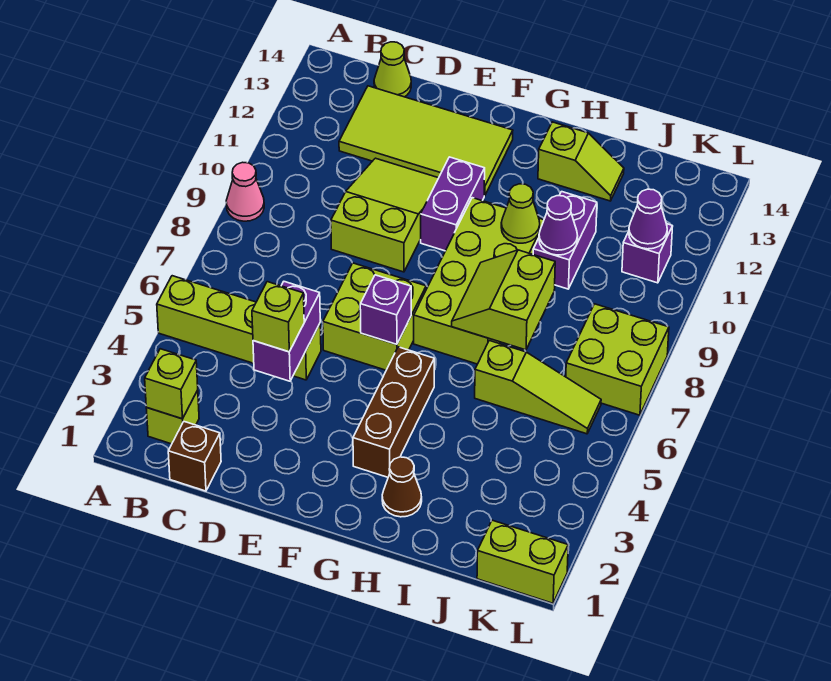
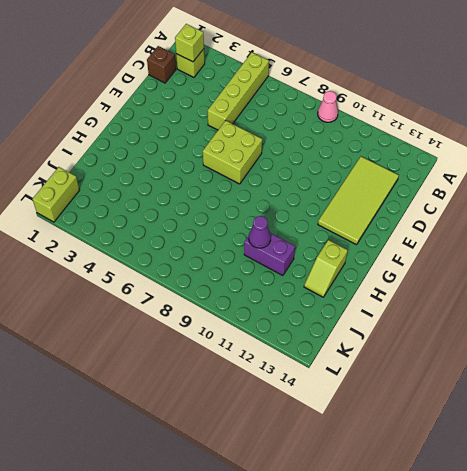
none -> lime cone C14 level 1
none -> lime slope D9:E11 level 1 top 9
none -> purple brick F10:F11 level 1

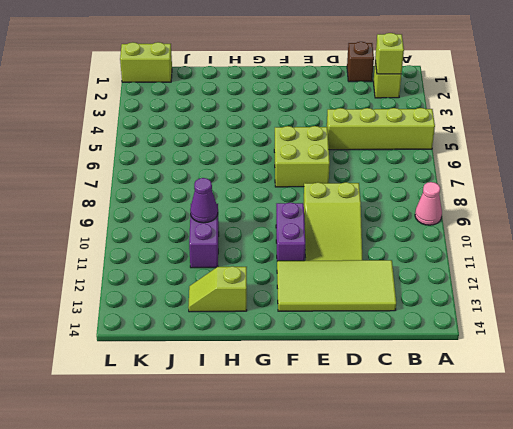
none -> lime cone C14 level 1
none -> brown brick G3:G5 level 1
none -> lime brick G7:H10 level 1

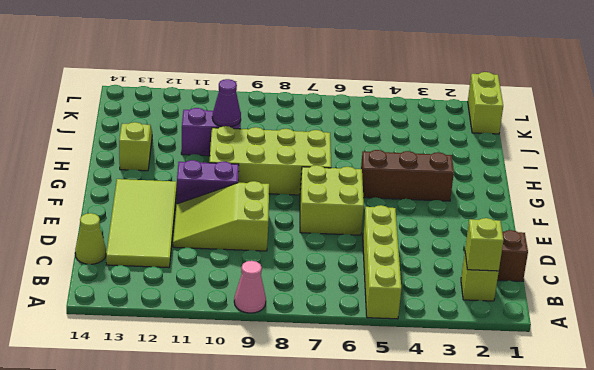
none -> brown cone H2 level 1
none -> lime slope I6:K6 level 1 top I
none -> lime brick K7:L8 level 1

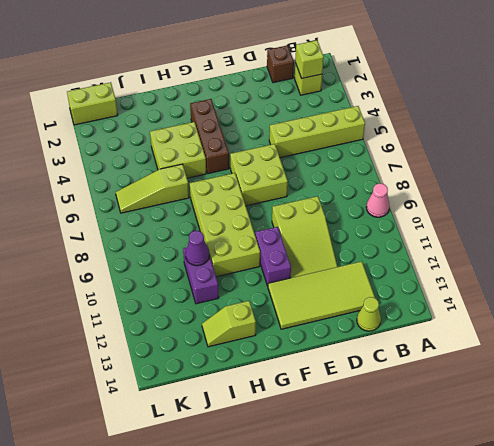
lime brick H4:I5 level 1 -> lime brick K7:L8 level 1
none -> brown cone H2 level 1
none -> purple brick K11 level 1
none -> purple brick D4:D5 level 2

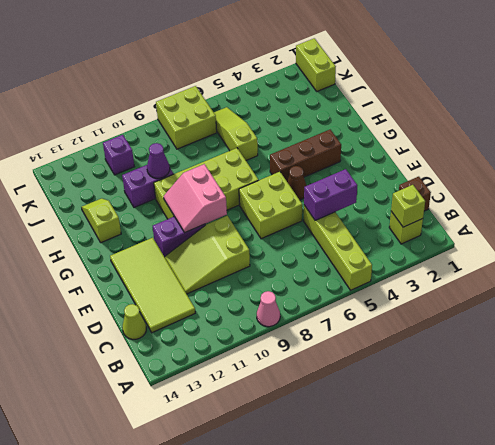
brown cone F5 level 1 -> brown cone H2 level 1
pink slope F9:G10 level 2 top 9 -> none
none -> purple brick F6 level 2
none -> lime slope H7:I8 level 2 top I
none -> lime cone H10 level 2

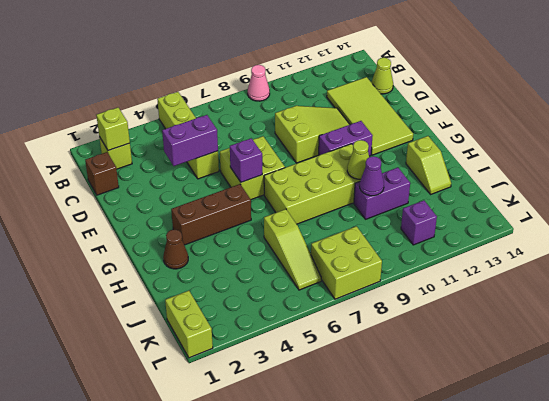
none -> lime slope H7:I8 level 2 top I
none -> purple cone K11 level 2
none -> lime brick D4 level 3

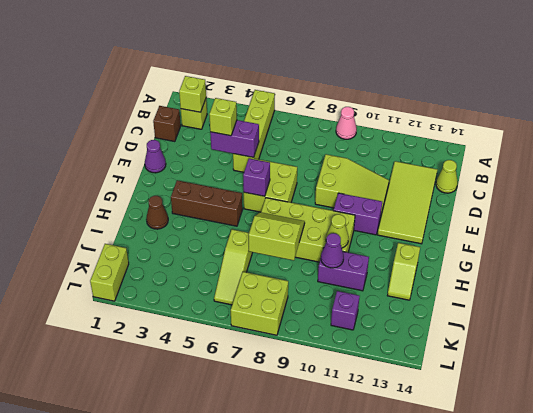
purple cone E1 level 1 -> purple cone K11 level 2

